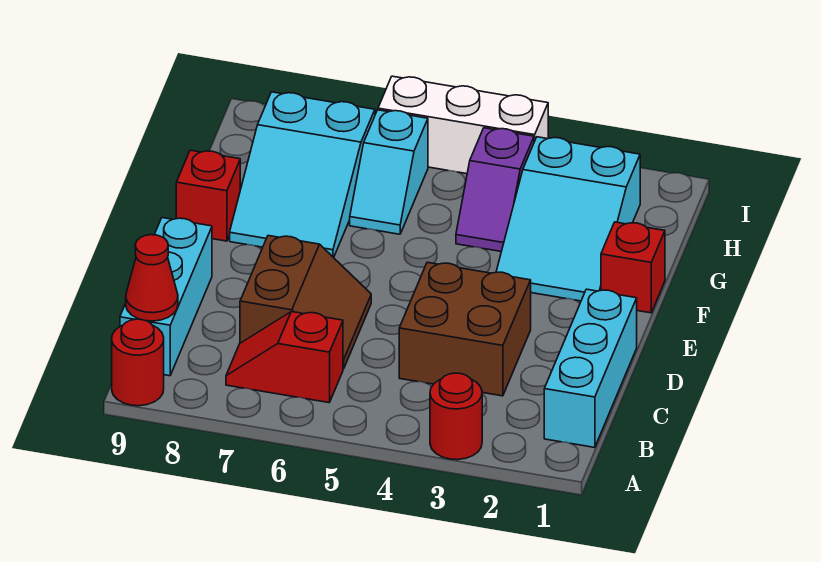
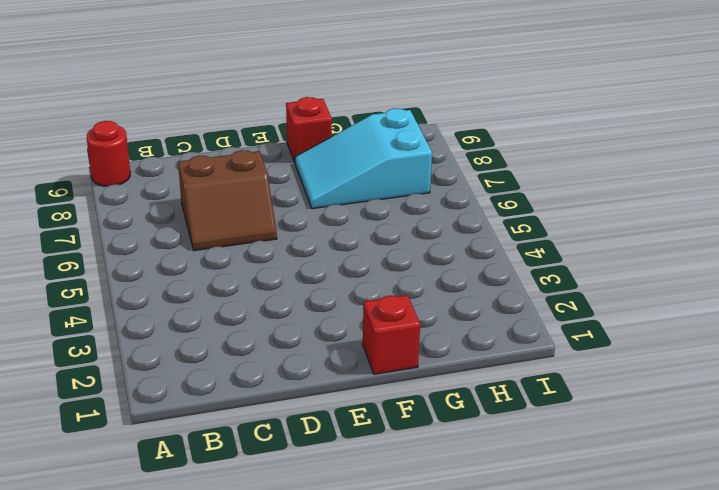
none -> red round brick A3 level 1
none -> cyan brick B1:D1 level 1
none -> red slope B6:B7 level 1 top 6

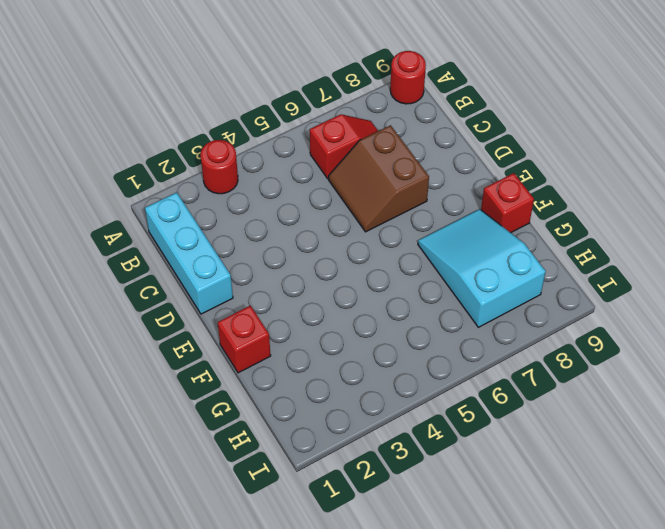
none -> cyan brick B9:D9 level 1
none -> brown brick C3:D4 level 1
none -> cyan slope F2:H3 level 1 top H

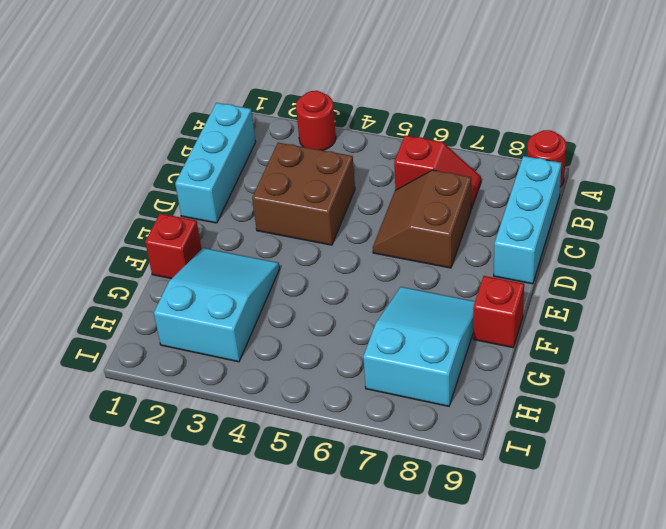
none -> purple slope G4:H4 level 1 top H
none -> cyan slope G6:H6 level 1 top H
none -> white brick I4:I6 level 1

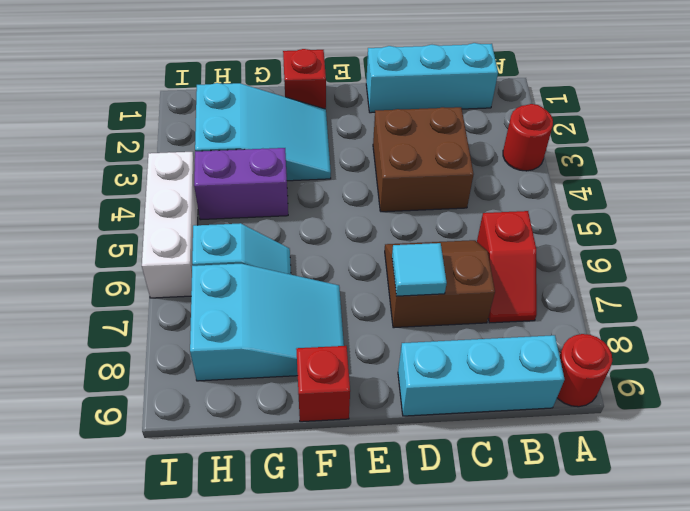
cyan tile D7 level 2 -> none
purple brick G4:H4 level 1 -> purple slope G4:H4 level 1 top H
none -> red cone B9 level 2

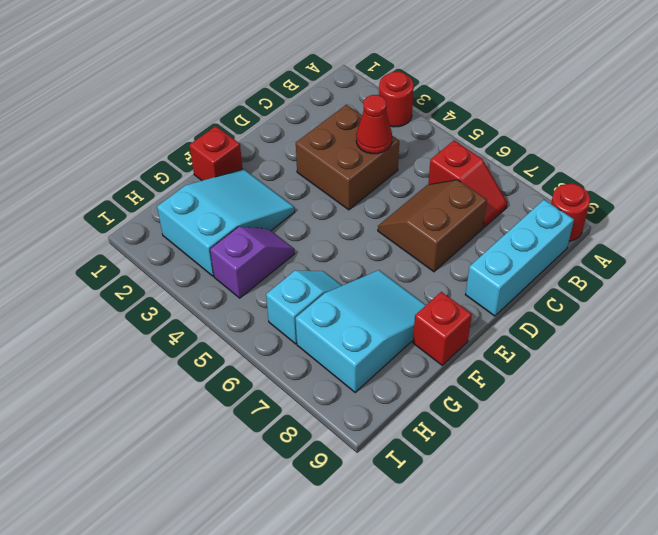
red cone C4 level 2 -> red cone B9 level 2
none -> cyan brick B1:D1 level 1
none -> white brick I4:I6 level 1

